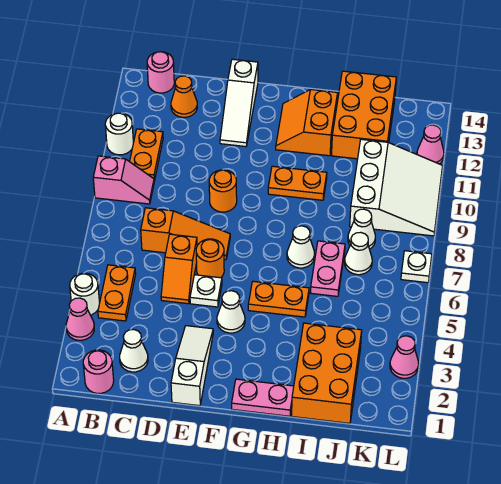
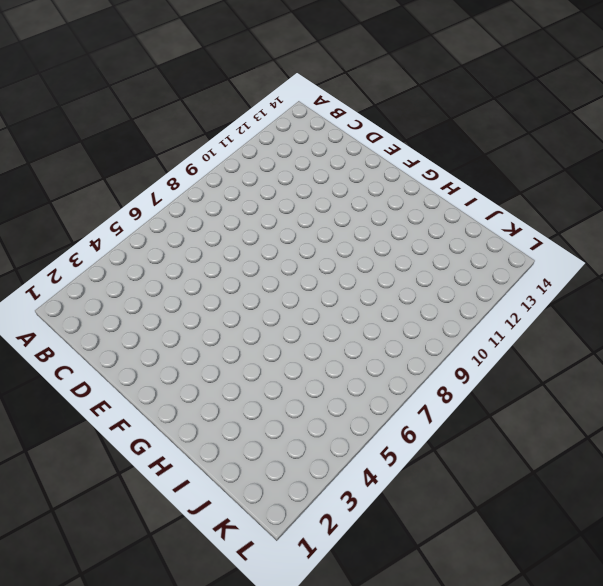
none -> pink cone A3 level 1
none -> white round brick A4 level 1
none -> pink slope A9:B9 level 1 top A
none -> white round brick A11 level 1

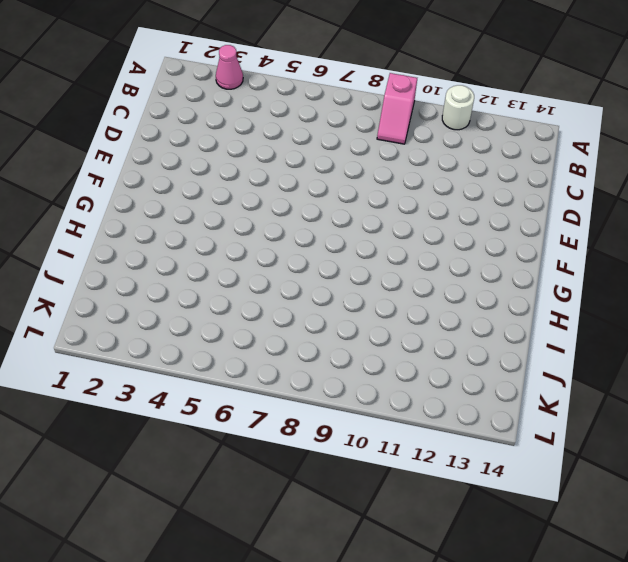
none -> white round brick A4 level 1
none -> pink round brick B1 level 1
none -> orange plate B4:B5 level 1
none -> orange plate B10:B11 level 1

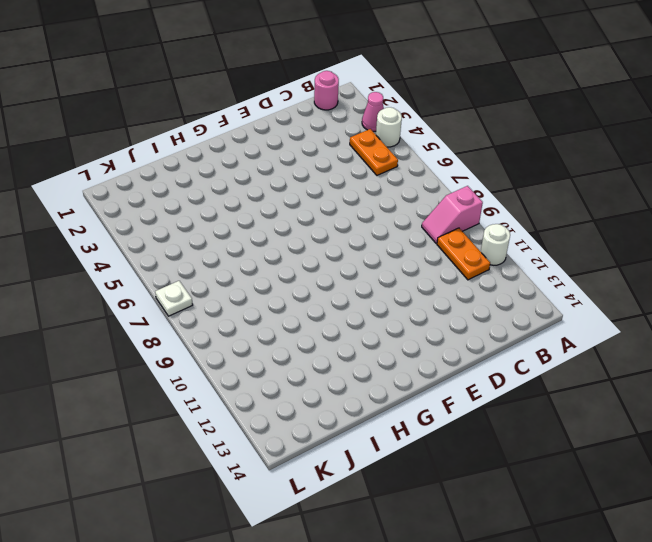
none -> pink round brick B14 level 1
none -> white cone C2 level 1
none -> orange slope C7:E7 level 1 top C
none -> orange cone C13 level 1

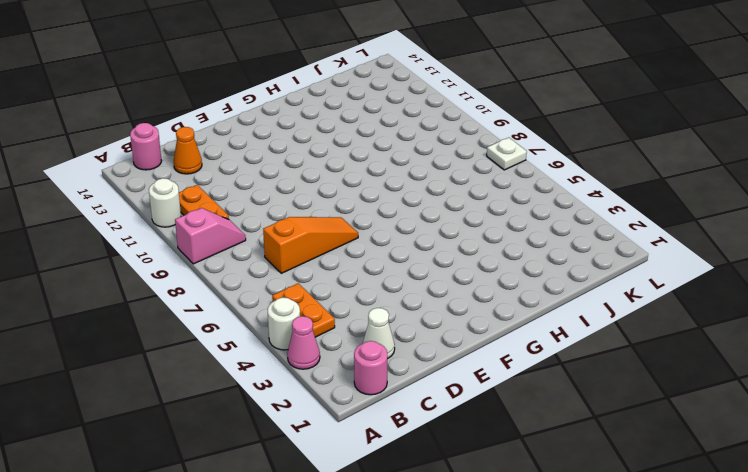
none -> orange slope D5:D6 level 1 top 6
none -> white slope E1:E3 level 1 top 1
none -> white plate E5 level 1
none -> orange round brick E6 level 1

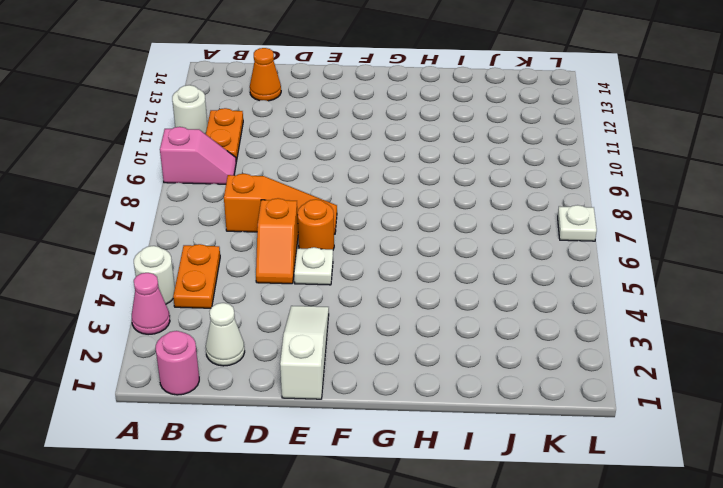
none -> pink round brick B14 level 1
none -> orange round brick E9 level 1
none -> white slope E12:E14 level 1 top 14
none -> white cone F4 level 1

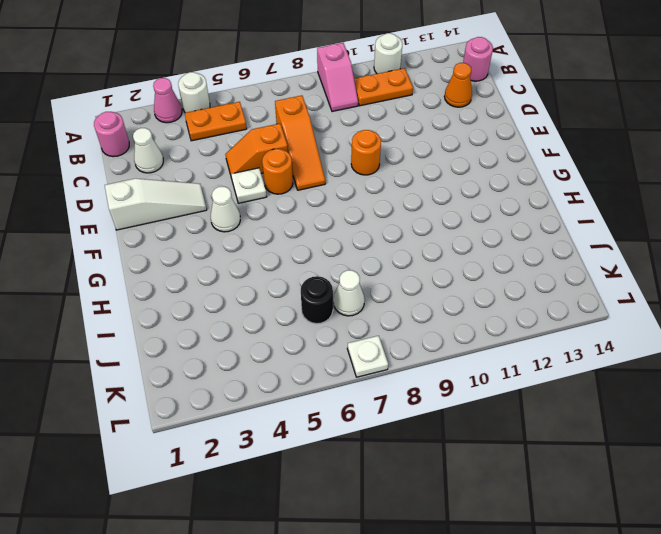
black round brick J6 level 1 -> none
none -> white slope E12:E14 level 1 top 14
none -> pink plate G1:H1 level 1
none -> orange plate G5:H5 level 1
none -> orange plate G10:H10 level 1

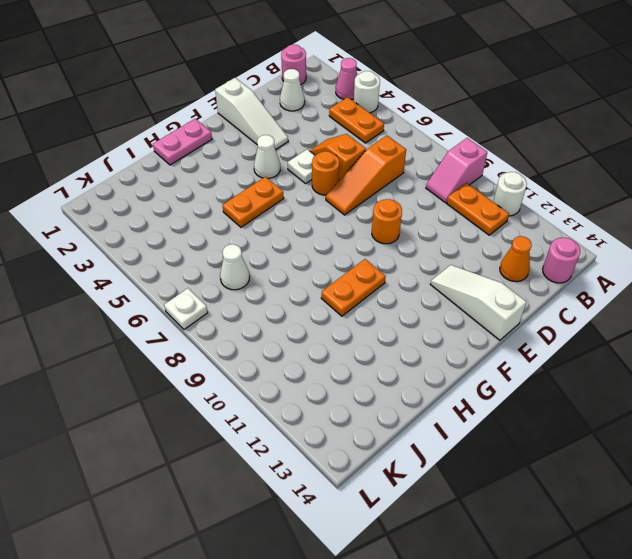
none -> orange slope G12:H13 level 1 top H
none -> white cone H7 level 1
none -> orange brick I1:J3 level 1
none -> pink plate I6:I7 level 1

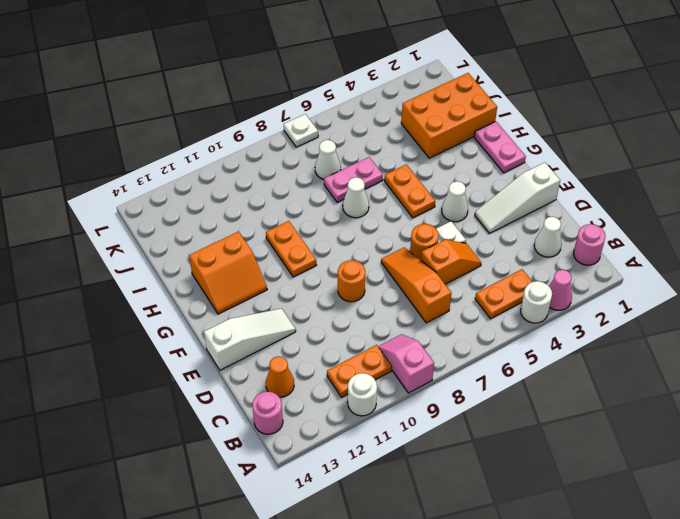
none -> orange brick I12:J14 level 1
none -> white cone J8 level 1
none -> white slope J9:L11 level 1 top J
none -> pink cone L3 level 1

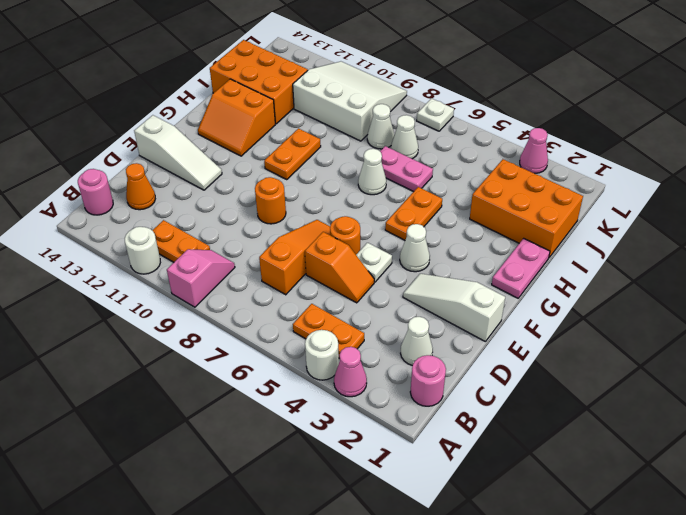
none -> pink cone L12 level 1

